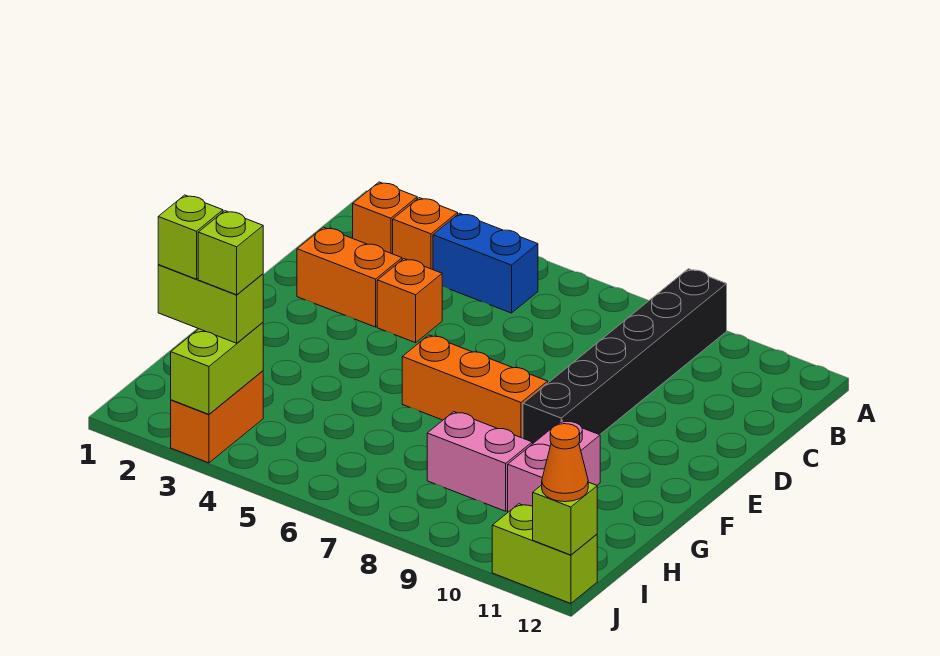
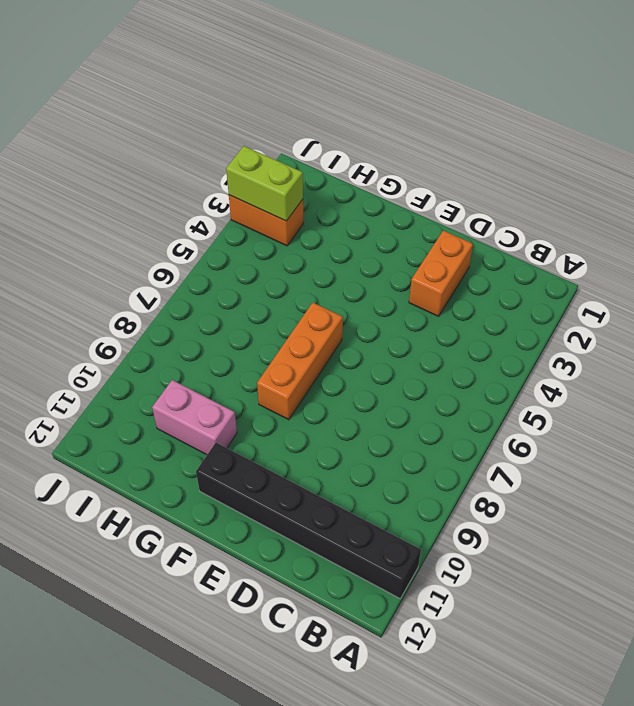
black brick A11:F11 level 1 -> black brick A9:F9 level 1
none -> orange brick B2 level 1
none -> orange brick B3 level 1
none -> blue brick B4:B5 level 1

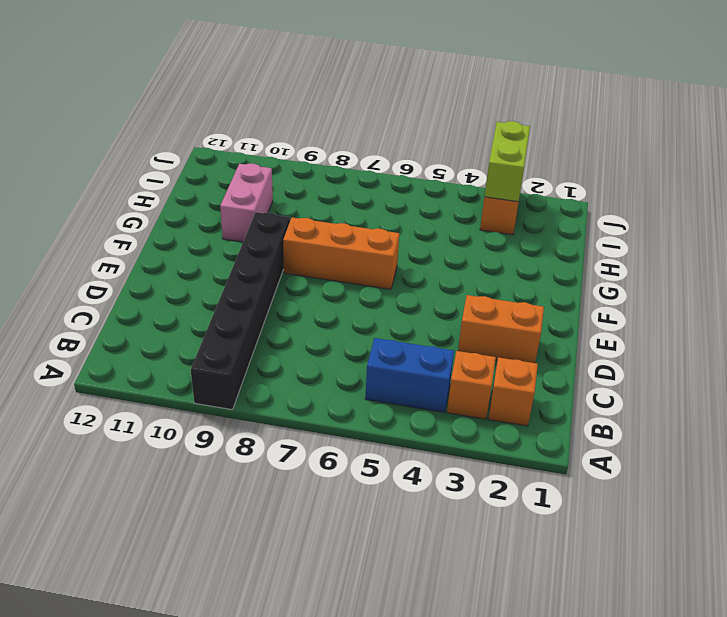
none -> orange brick D4 level 1
none -> pink brick H8:H9 level 1
none -> lime brick J11:J12 level 1

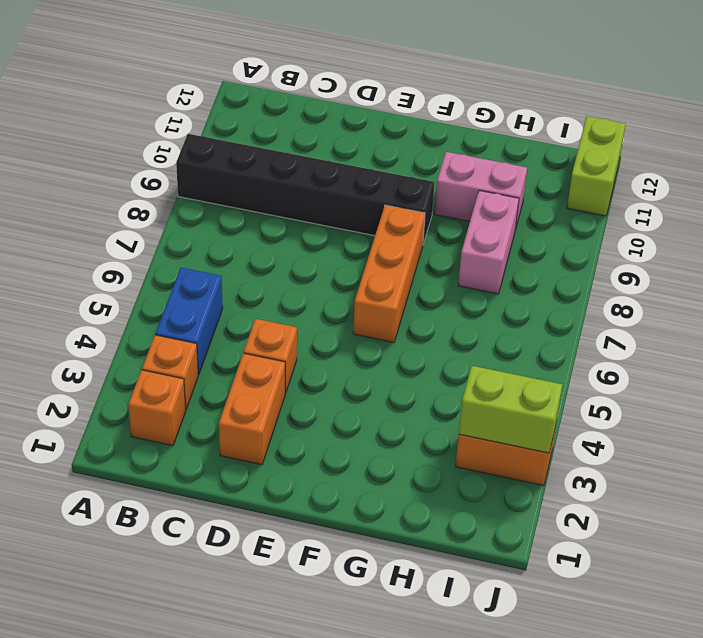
none -> lime brick J12 level 2
none -> lime brick I2:I3 level 3
none -> orange cone J12 level 3

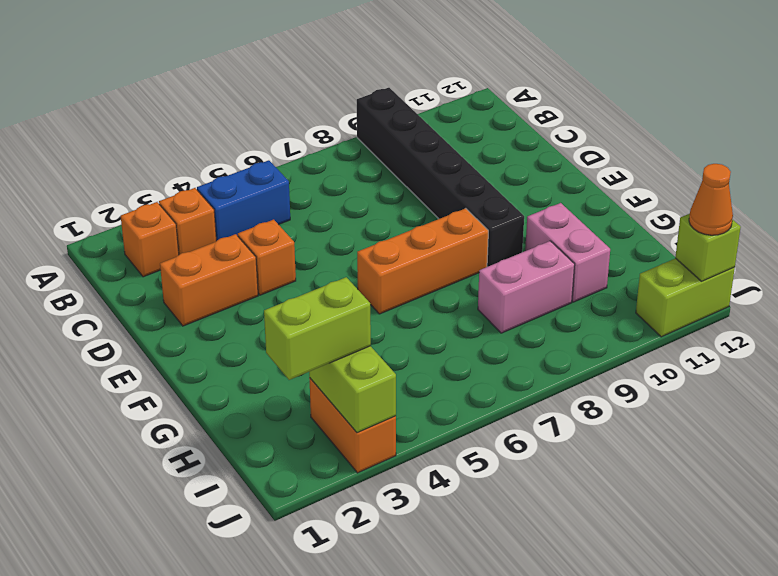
none -> lime brick I2 level 4
none -> lime brick I3 level 4

